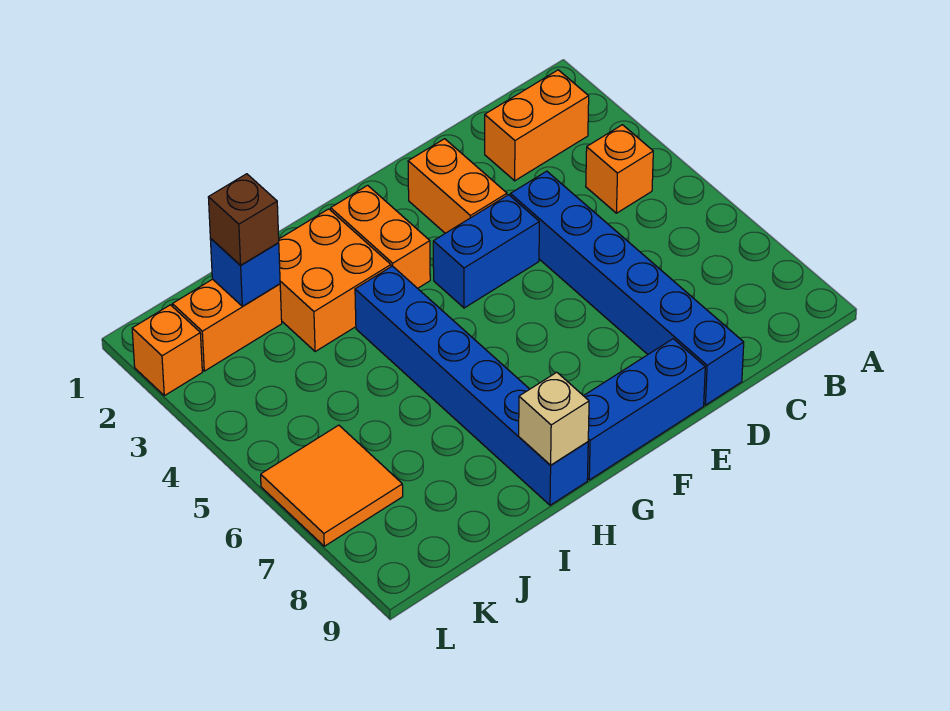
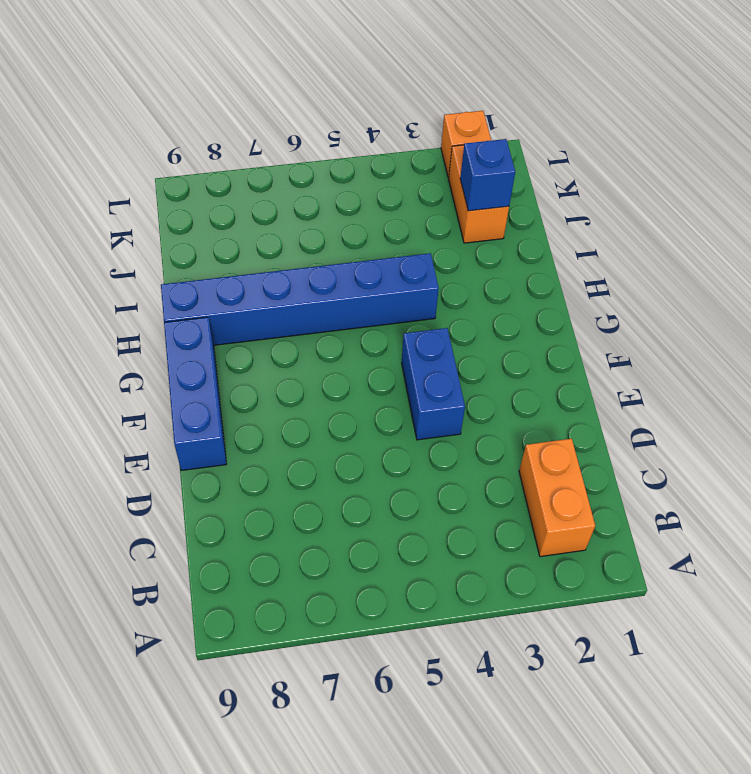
none -> orange brick B4 level 1
none -> blue brick D4:D9 level 1
none -> orange brick E2:E3 level 1

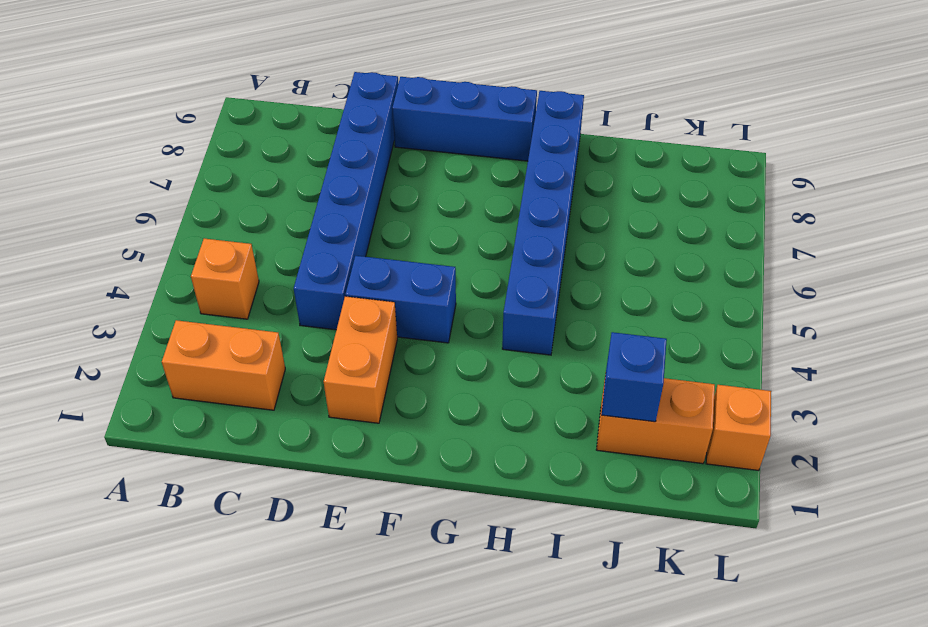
none -> orange brick G2:G3 level 1
none -> orange brick H2:I3 level 1
none -> orange tile K6:L7 level 1

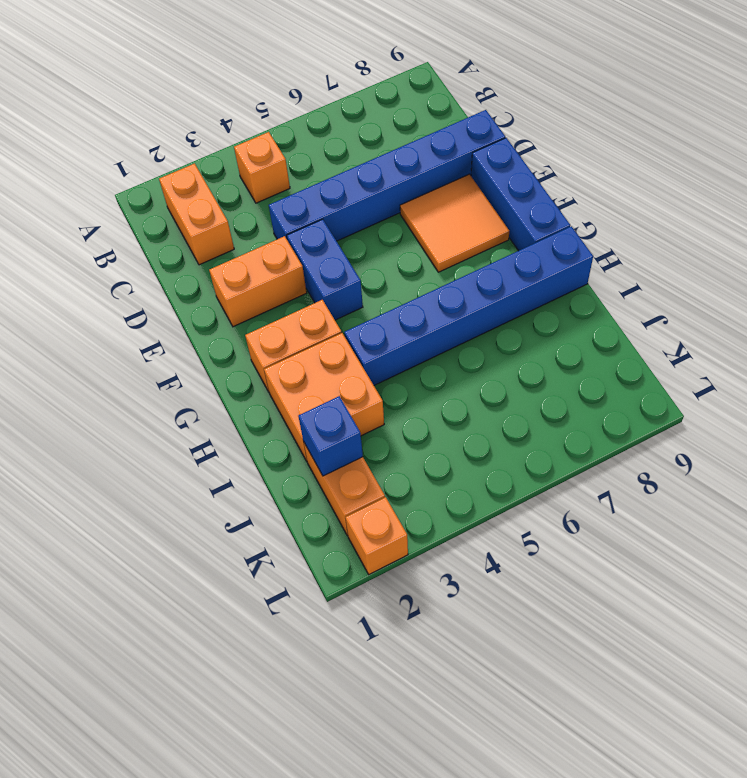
orange tile E7:F8 level 1 -> orange tile K6:L7 level 1
none -> tan brick H9 level 2
none -> brown brick J2 level 3

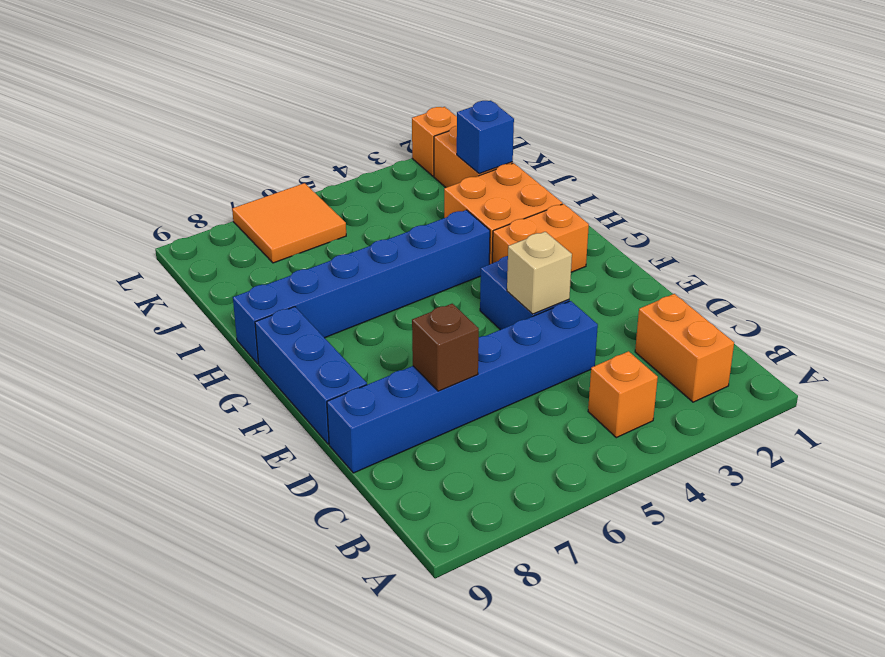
brown brick D7 level 2 -> brown brick J2 level 3
tan brick E4 level 2 -> tan brick H9 level 2
none -> orange brick E2:E3 level 1

